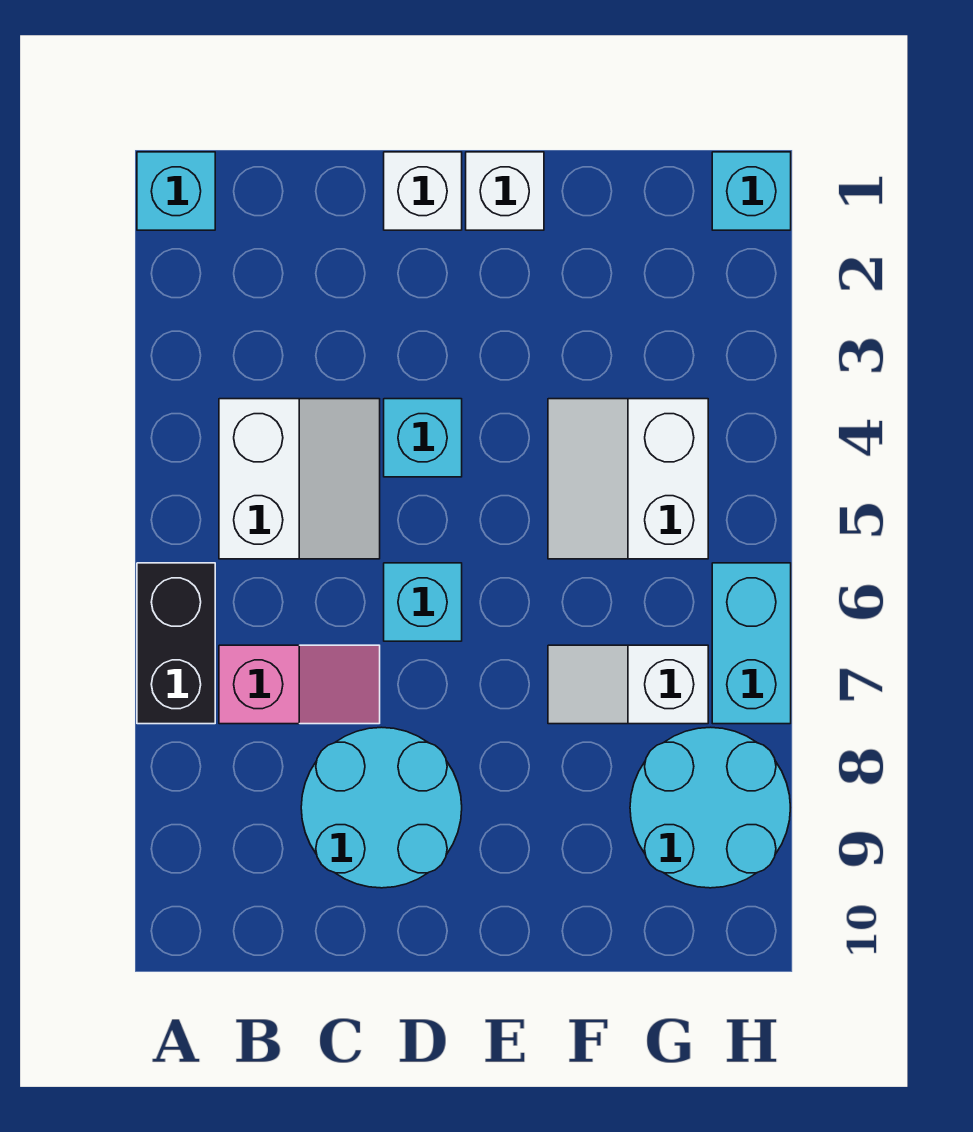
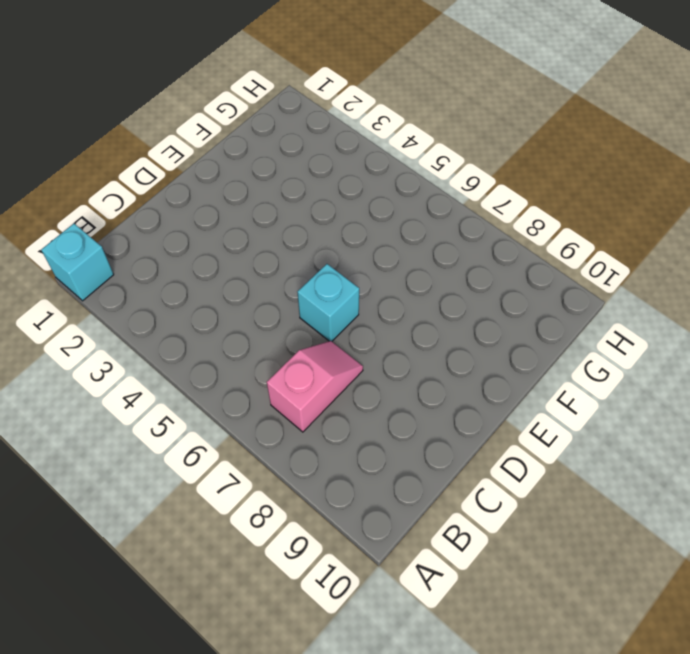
none -> black brick A6:A7 level 1
none -> white slope B4:C5 level 1 top B
none -> cyan round brick C8:D9 level 1

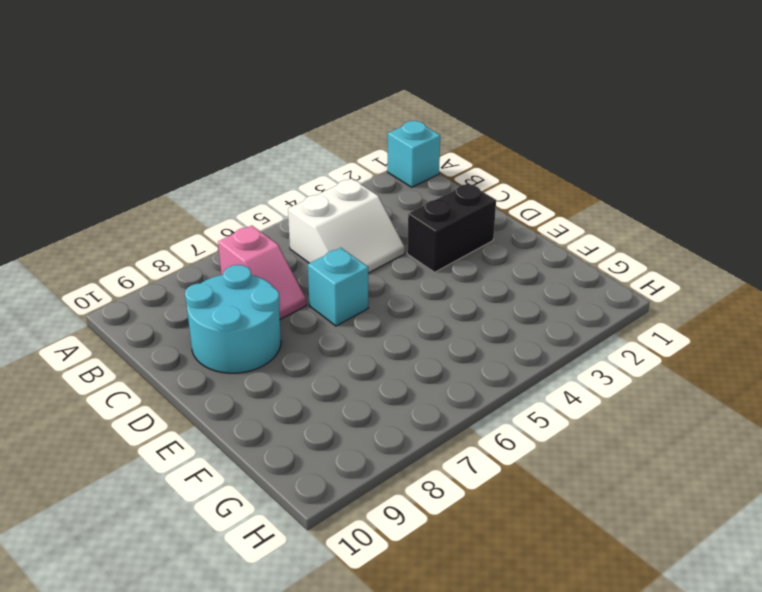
black brick D2:D3 level 1 -> black brick A6:A7 level 1
none -> white brick D1 level 1
none -> cyan brick D4 level 1
none -> white brick E1 level 1

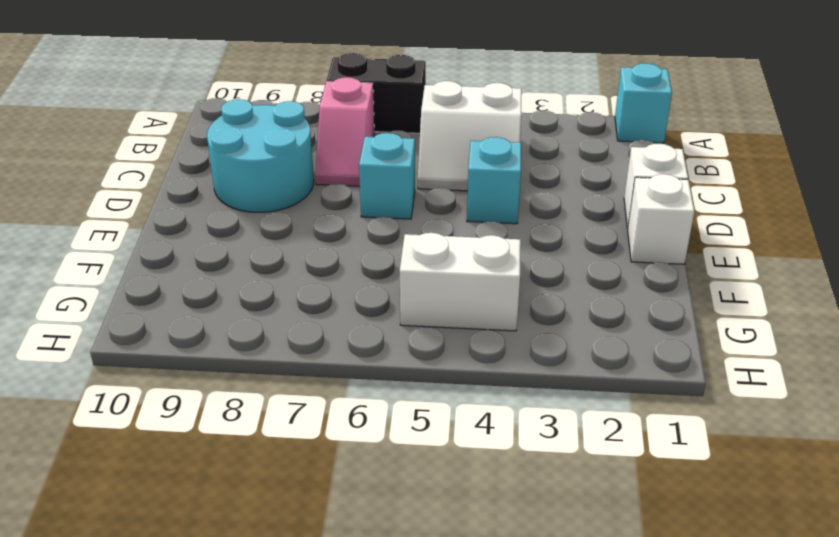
none -> white slope F7:G7 level 1 top G
none -> cyan round brick G8:H9 level 1
none -> cyan brick H1 level 1

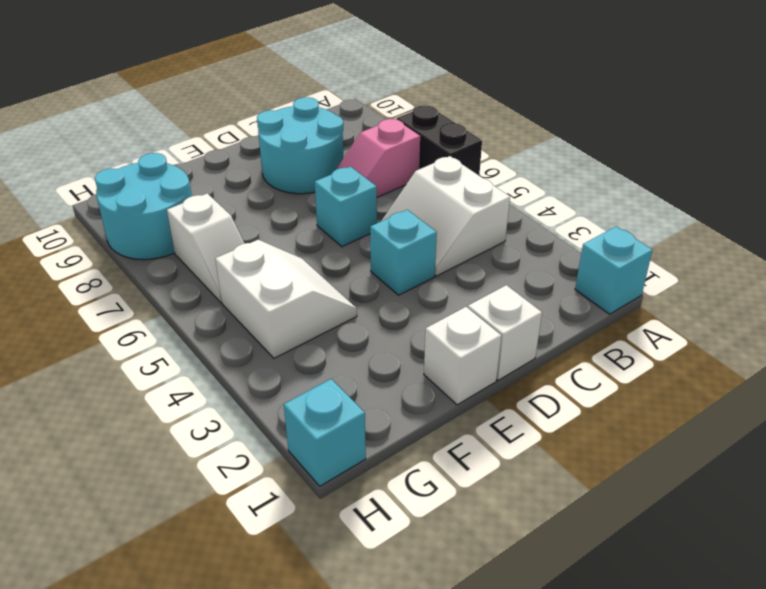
white slope G6:G7 level 1 top 7 -> white slope F7:G7 level 1 top G
none -> cyan brick H6:H7 level 1

